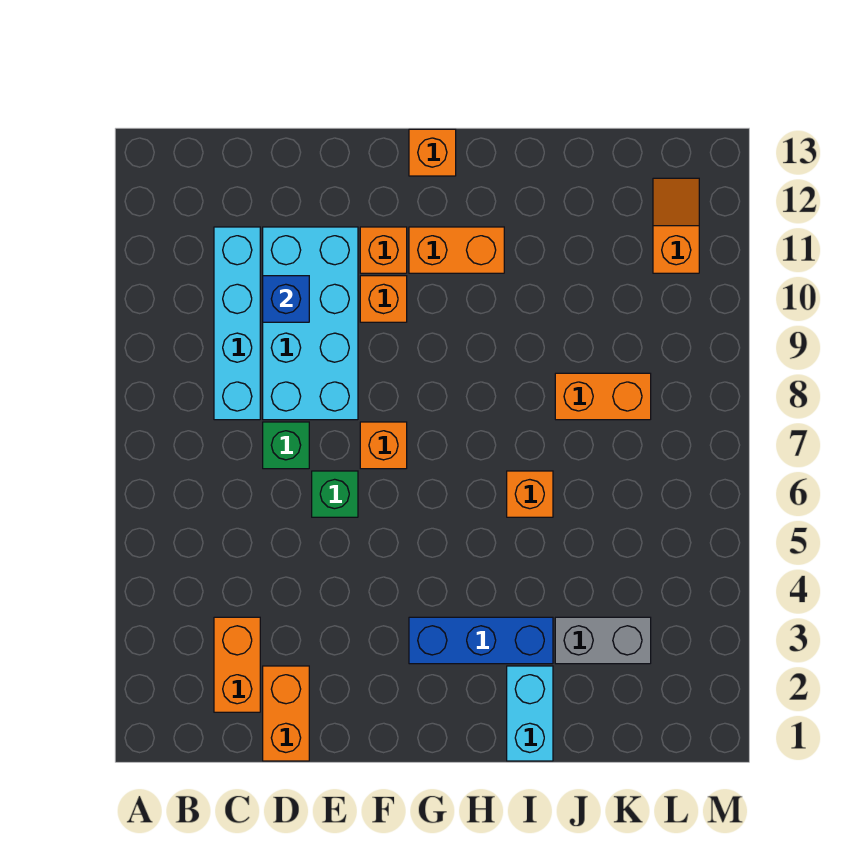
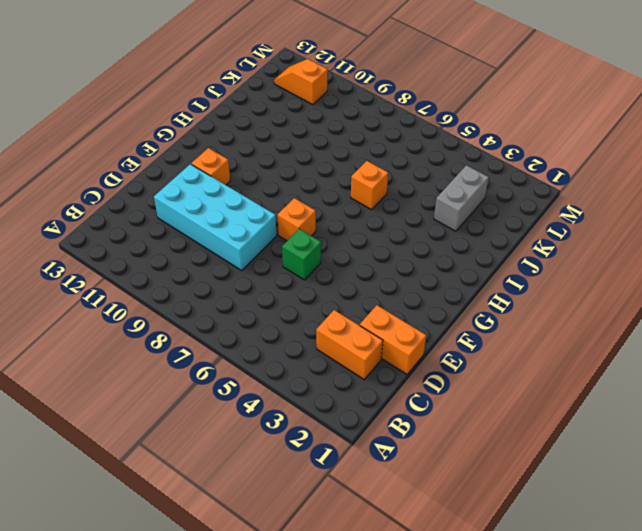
none -> cyan brick C8:C11 level 1
none -> green brick D7 level 1
none -> orange brick F10 level 1

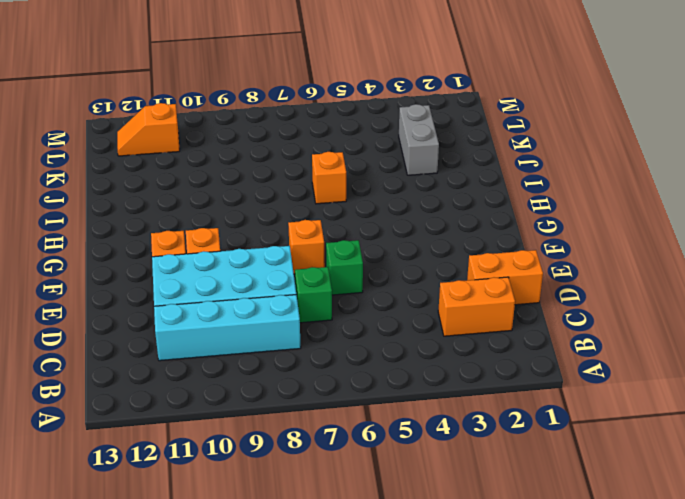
none -> blue brick G3:I3 level 1
none -> orange brick G11:H11 level 1
none -> orange brick G13 level 1

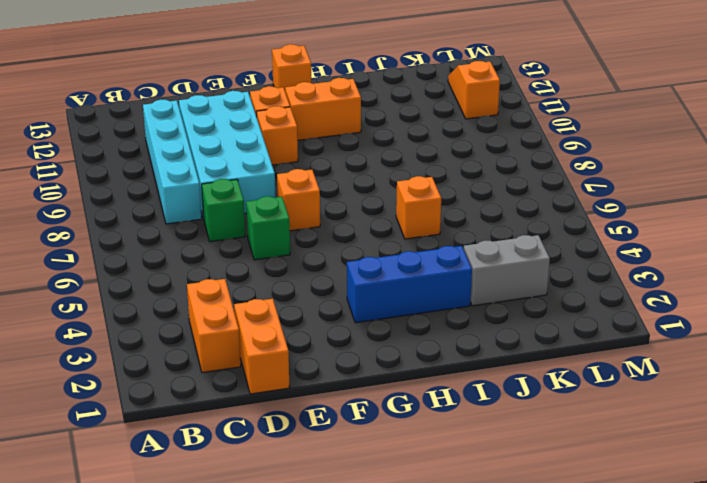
none -> cyan brick I1:I2 level 1
none -> orange brick J8:K8 level 1
none -> blue brick D10 level 2

